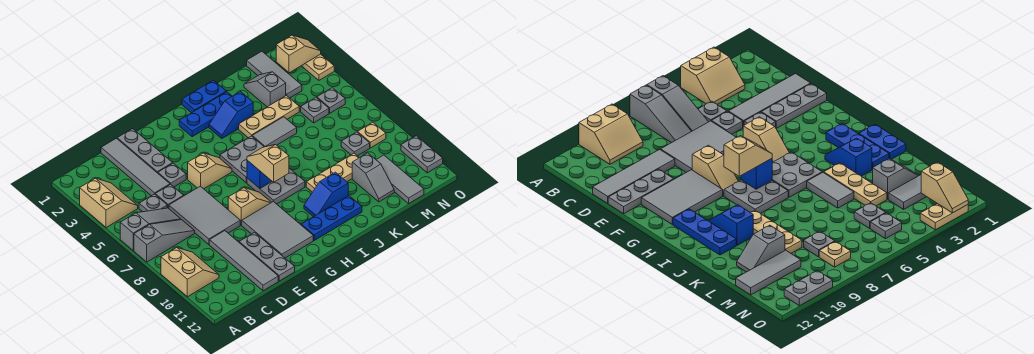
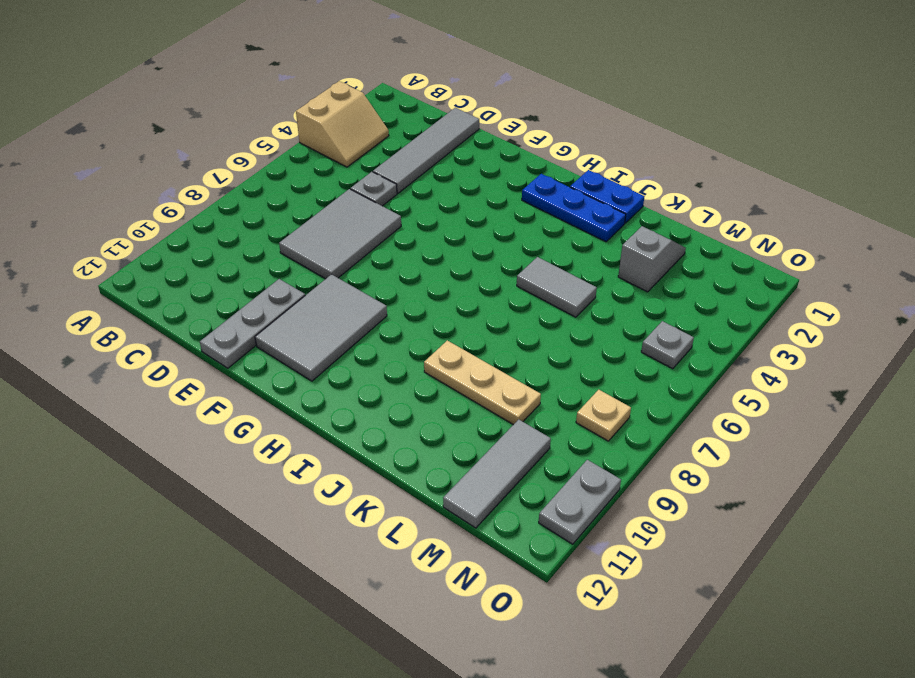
none -> grey slope A6:C6 level 1 top A
none -> grey slope A7:C7 level 1 top A
none -> tan slope A9:B10 level 1 top A
none -> grey plate C5 level 1

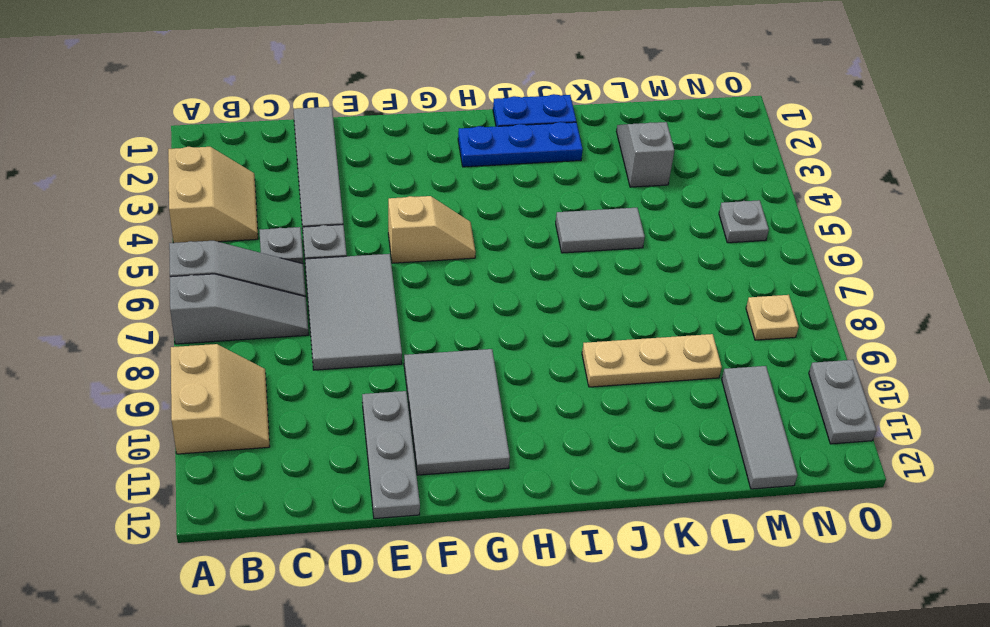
none -> grey tile D9:D12 level 1
none -> grey plate E1:E3 level 1
none -> grey plate E4 level 1
none -> tan slope F8:G8 level 1 top F

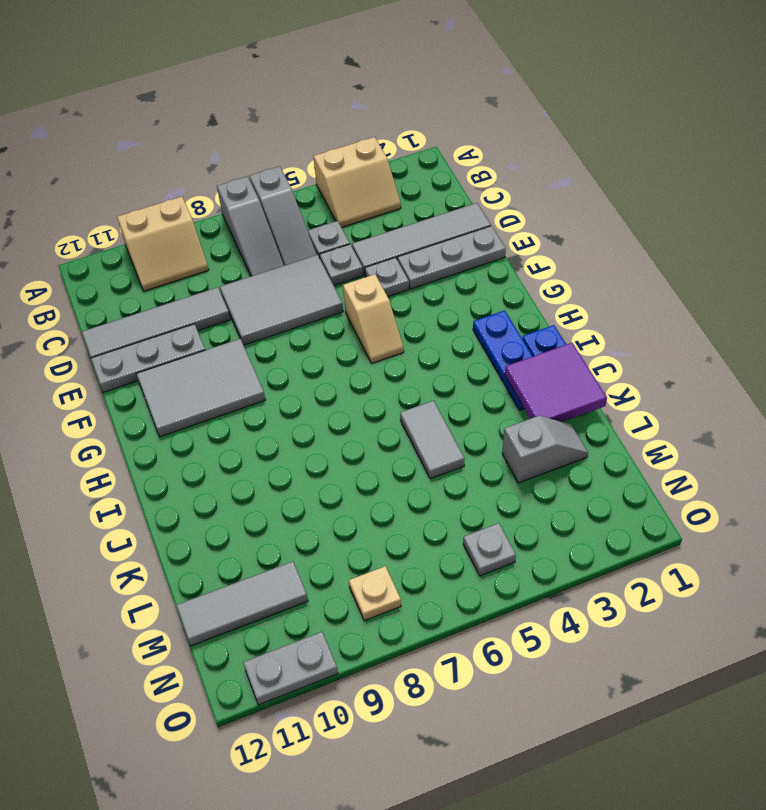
purple tile J1:K2 level 2 -> none
none -> tan slope F8:G8 level 1 top F
none -> grey plate H5:I6 level 1
none -> grey plate H7:I8 level 1
none -> blue plate H11:J11 level 1

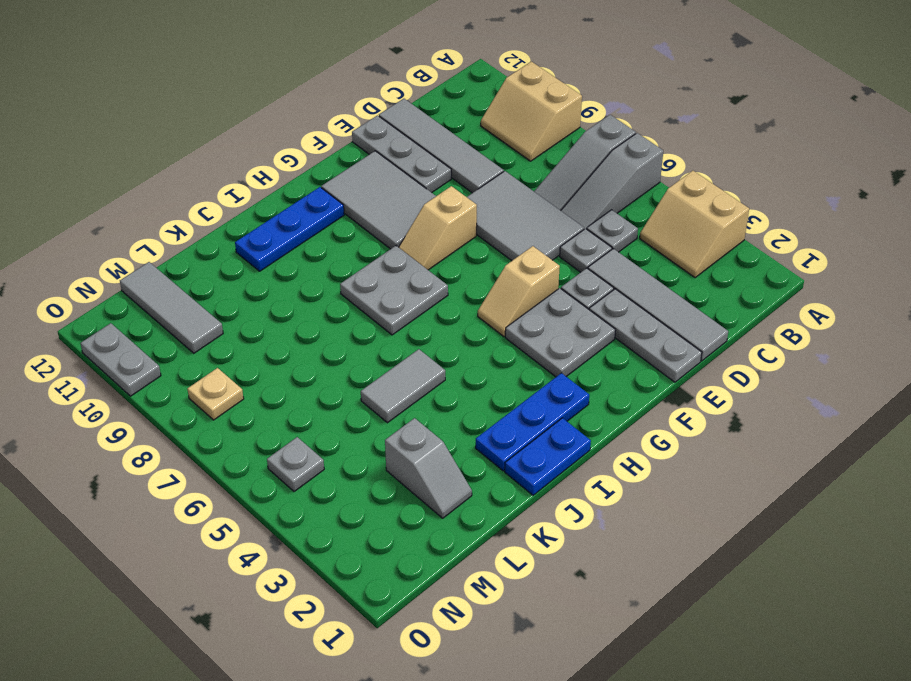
grey plate F3:G4 level 1 -> grey plate H5:I6 level 1
none -> blue slope I3:J3 level 1 top J
none -> blue slope I10:J10 level 1 top J
none -> tan plate J4:L4 level 1
none -> tan plate J9:L9 level 1

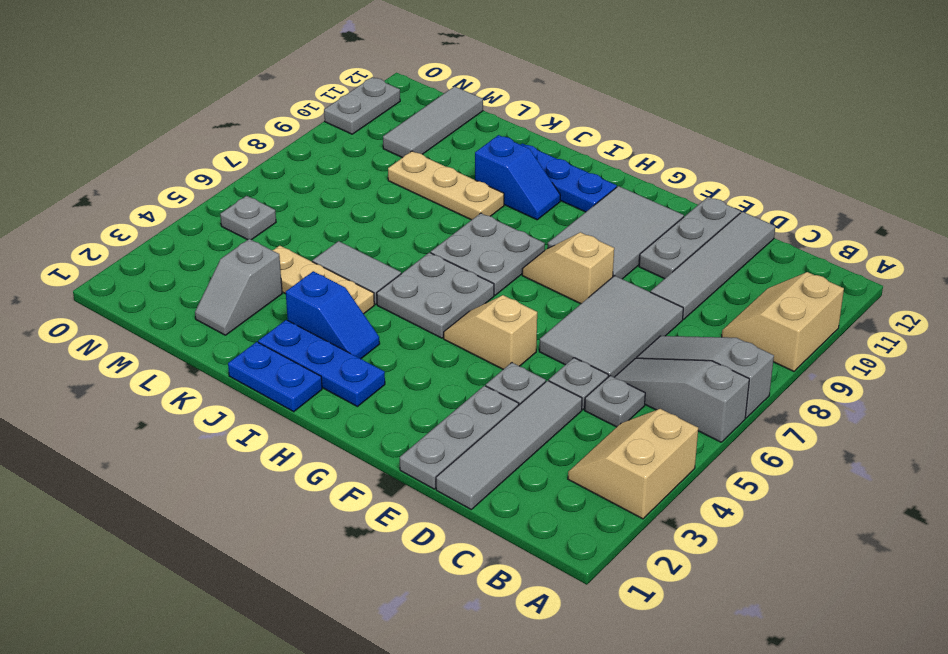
none -> grey slope L10:L11 level 1 top 10
none -> grey tile M1:M3 level 1
none -> grey plate M5 level 1
none -> grey plate M8 level 1

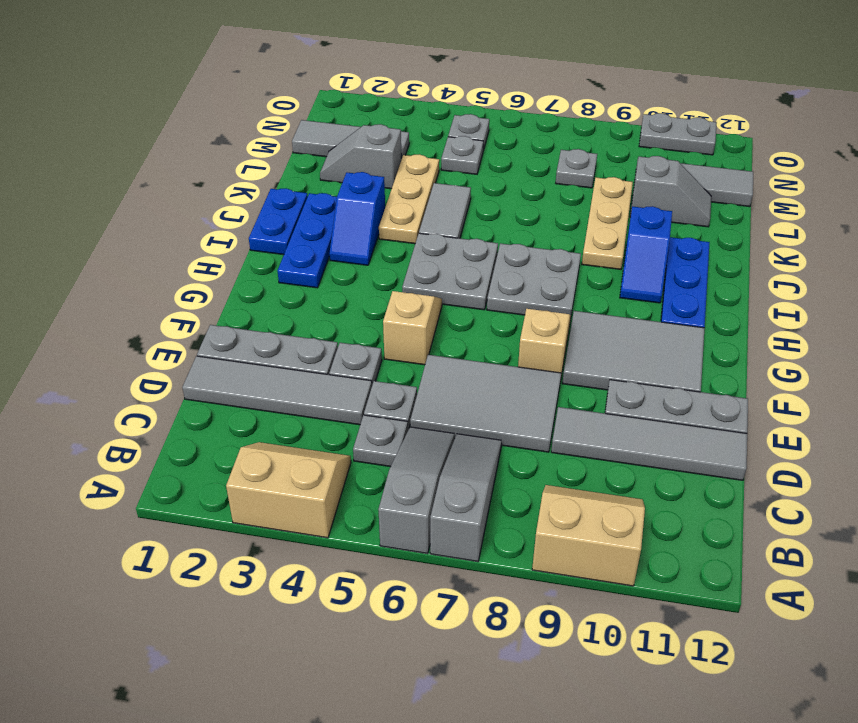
none -> tan plate N8 level 1
none -> tan plate O2:O3 level 1
none -> blue brick H7 level 2
none -> tan slope N2:O2 level 2 top N

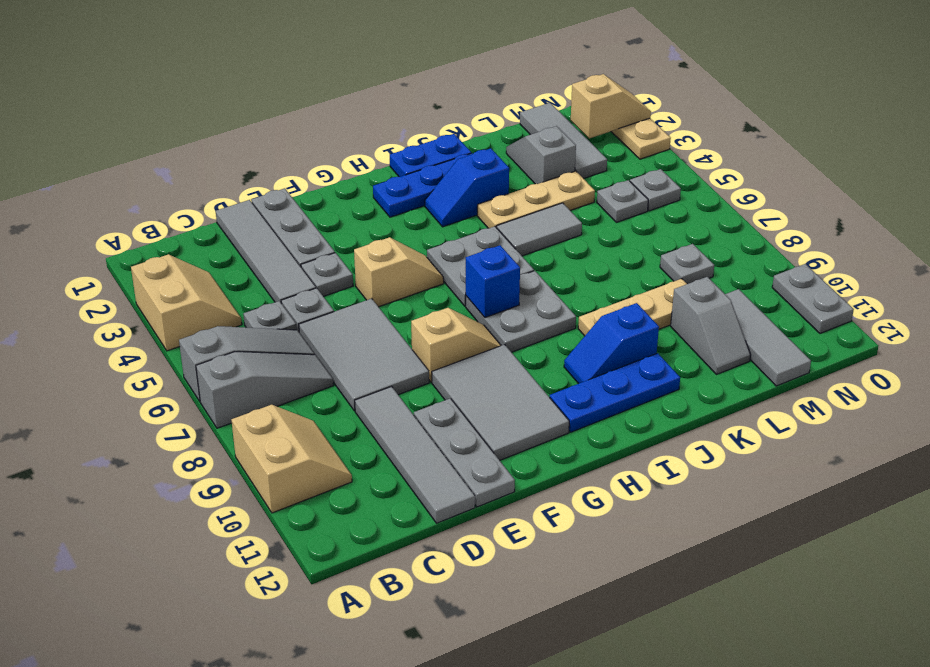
none -> tan plate N8 level 1
none -> tan slope H7:H8 level 3 top 8

